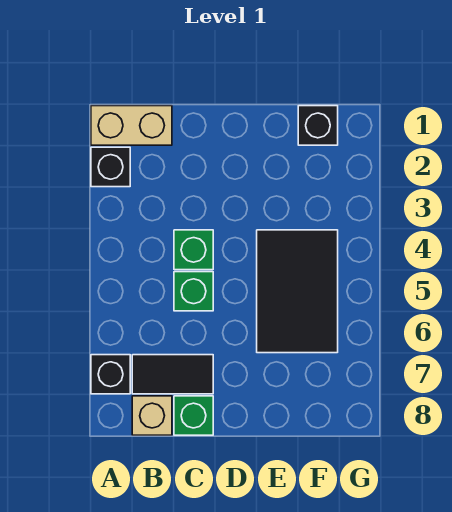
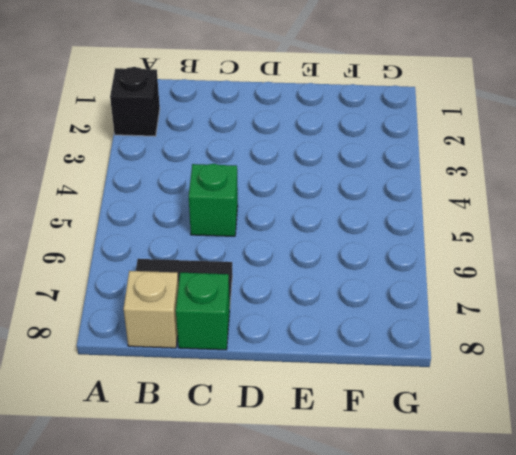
none -> tan brick A1:B1 level 1
none -> black brick A7 level 1

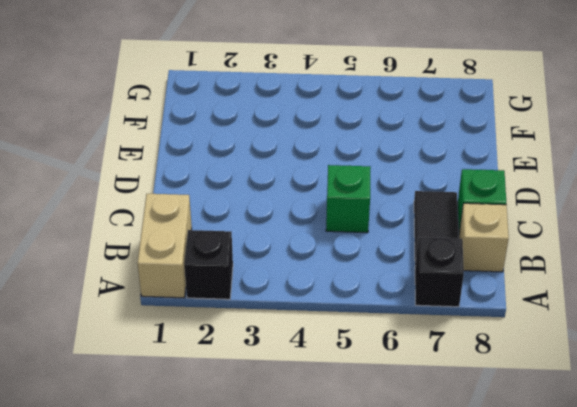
none -> green brick C4 level 1
none -> black tile E4:F6 level 1

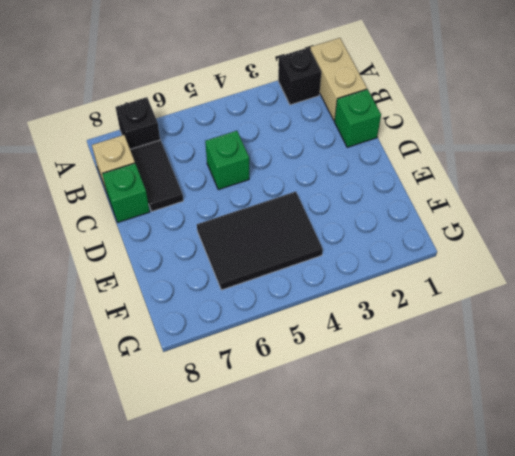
green brick C1 level 1 -> green brick C4 level 1
none -> black brick F1 level 1

